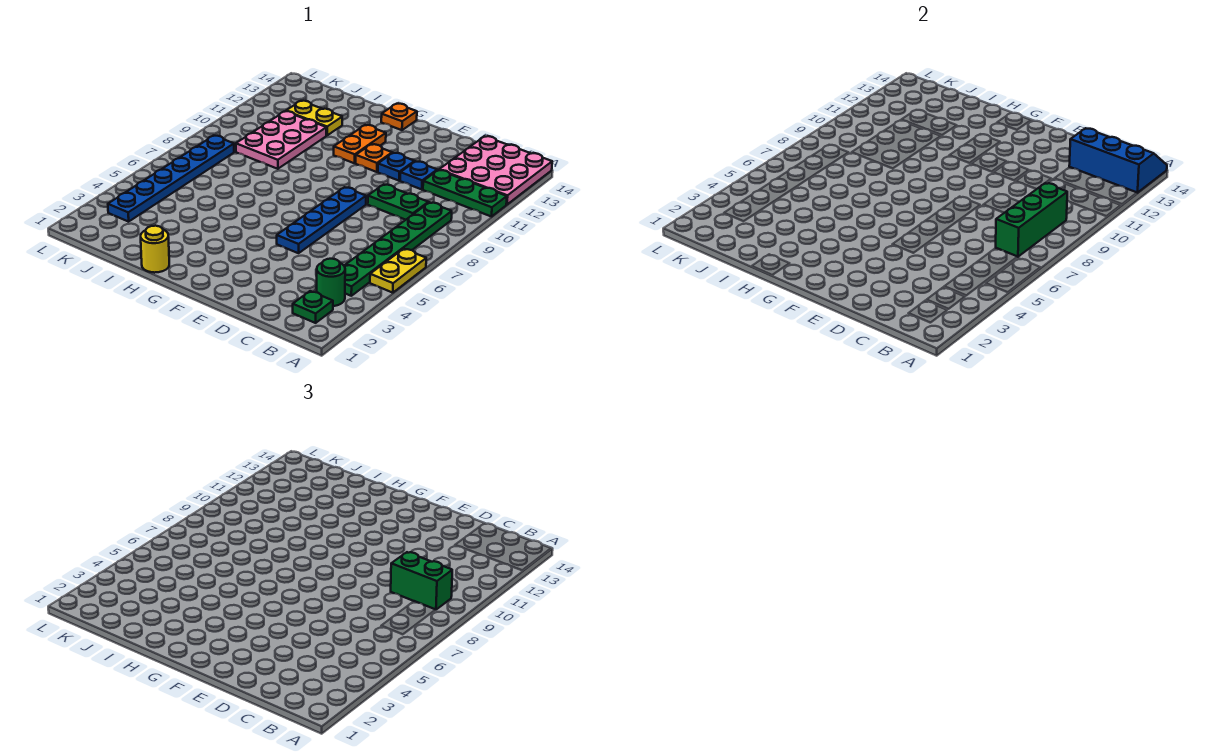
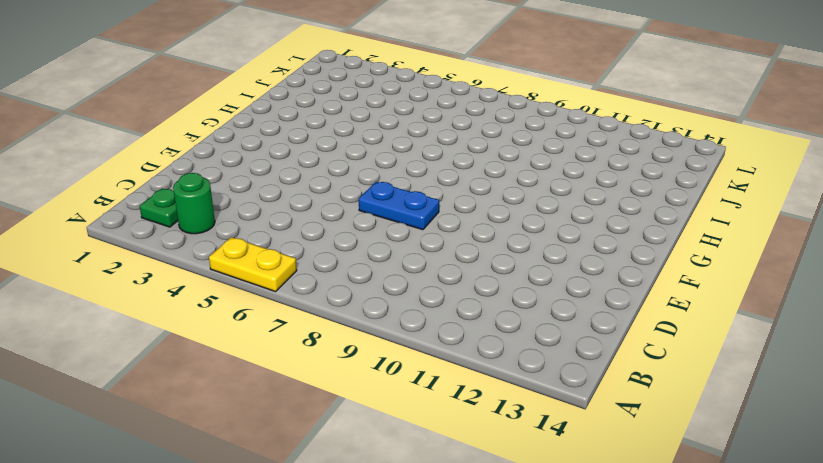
blue plate E7:E8 level 1 -> blue plate E5:E8 level 1
none -> green plate A11:C11 level 1
none -> pink plate A12:C14 level 1
none -> green plate B4:B9 level 1

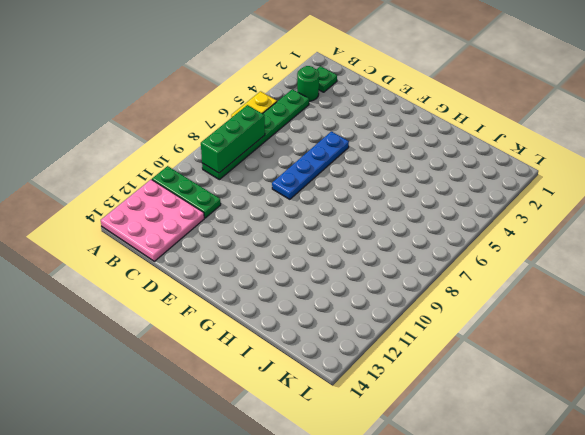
none -> green plate C9:D9 level 1
none -> blue plate D11 level 1
none -> blue plate E11 level 1

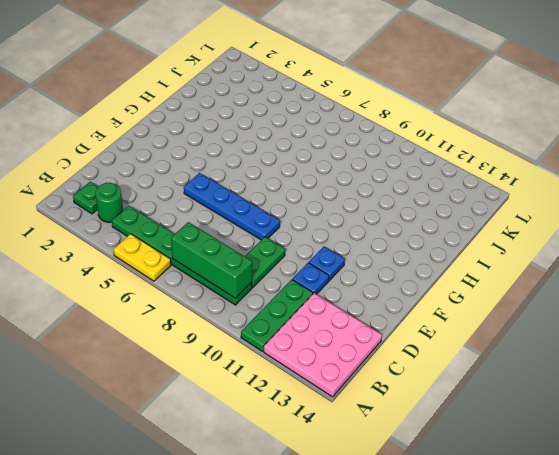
none -> orange plate F11 level 1
none -> orange plate G11:G12 level 1
none -> orange plate G14 level 1

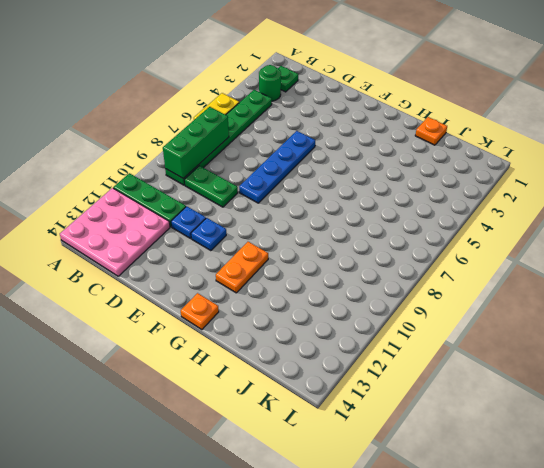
orange plate I1 level 1 -> orange plate F11 level 1
none -> yellow round brick H1 level 1
none -> pink plate I9:J11 level 1
none -> yellow plate I12:J12 level 1

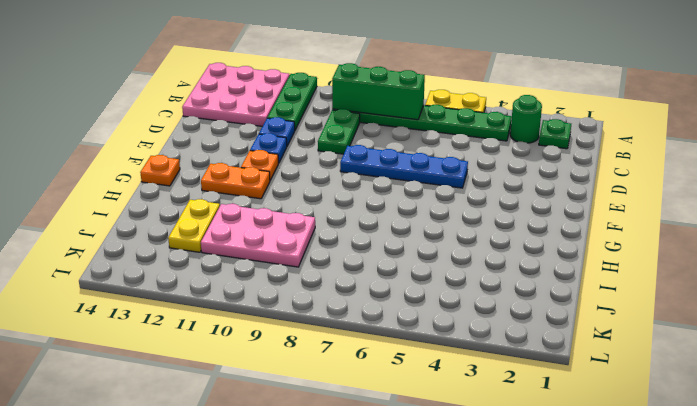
none -> yellow round brick H1 level 1
none -> blue plate K3:K8 level 1
none -> blue slope A13:C14 level 2 top 13

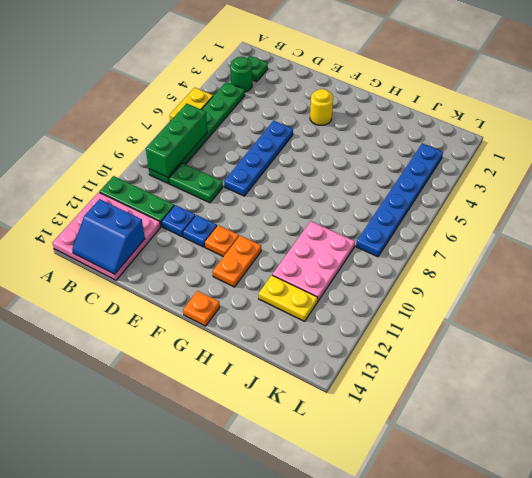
blue slope B13:C14 level 2 top 13 -> blue slope A13:C14 level 2 top 13
yellow round brick F3 level 1 -> yellow round brick H1 level 1
none -> green brick B9:C9 level 3

